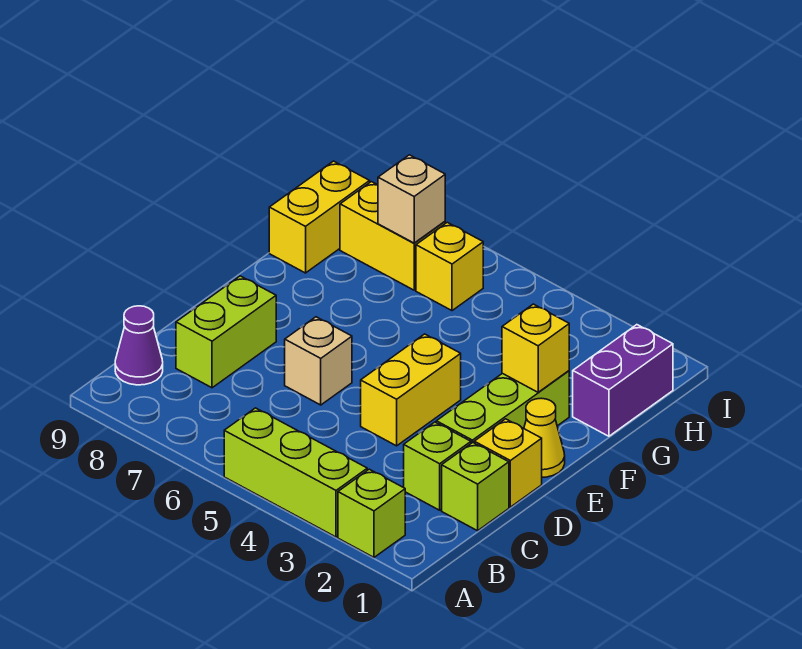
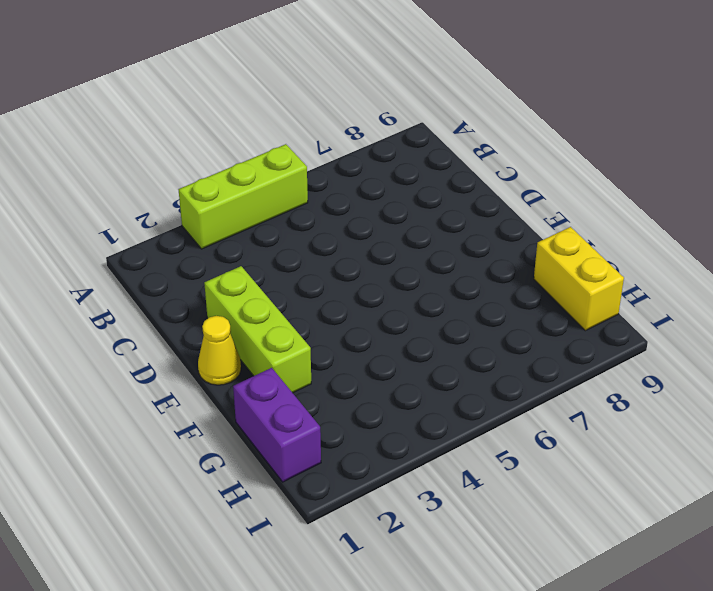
none -> lime brick A2 level 1
none -> purple cone B9 level 1
none -> lime brick C1 level 1

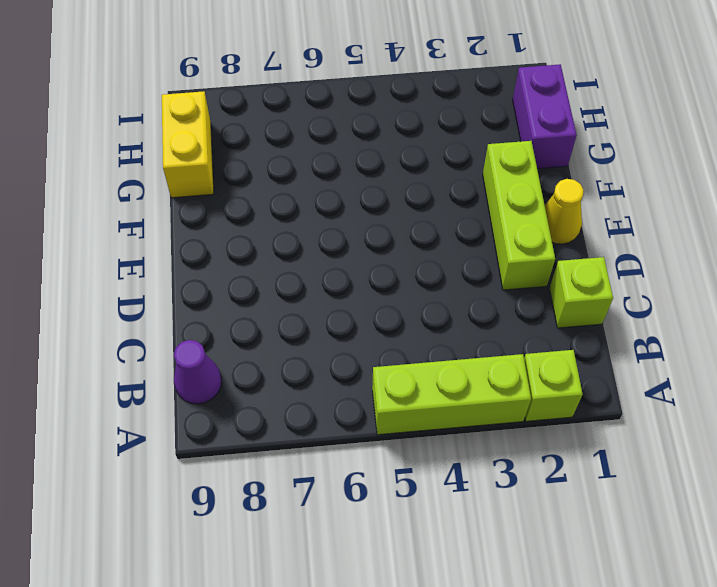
none -> lime brick C2 level 1
none -> lime brick C8:D8 level 1
none -> yellow brick D1 level 1

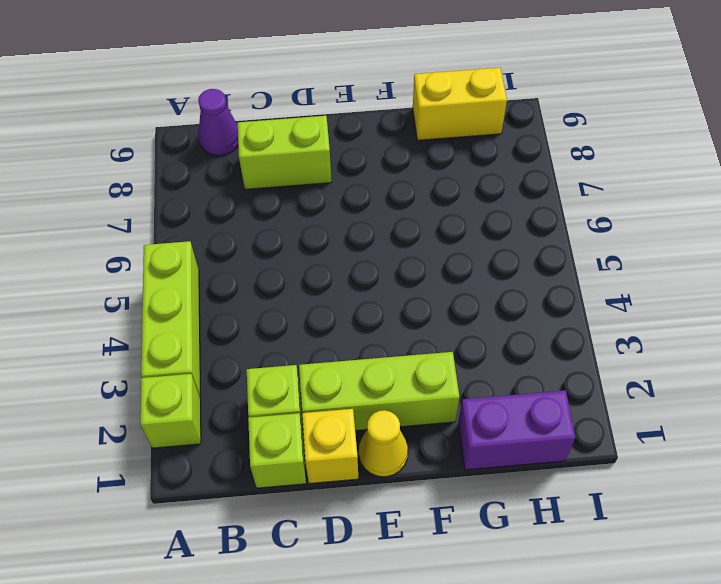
none -> yellow brick D4:E4 level 1
none -> tan brick D6 level 1
none -> yellow brick H6 level 1

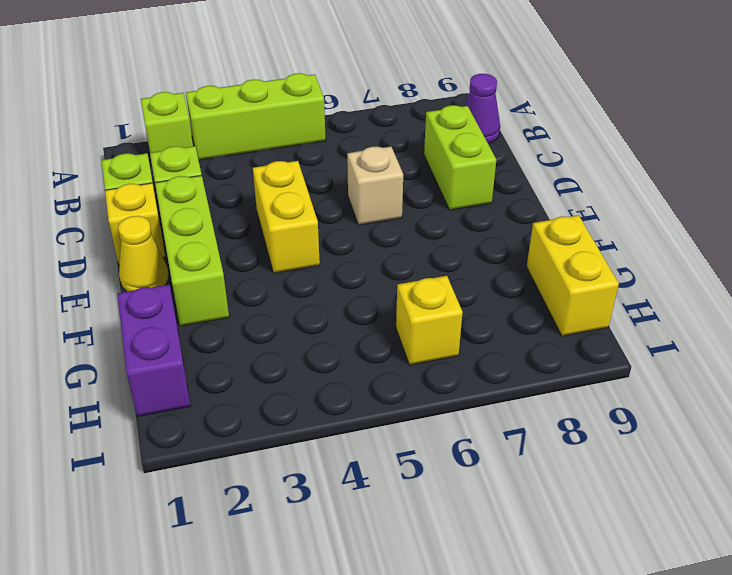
none -> yellow brick H7:H8 level 1
none -> yellow brick F2 level 2
none -> tan brick H7 level 2

